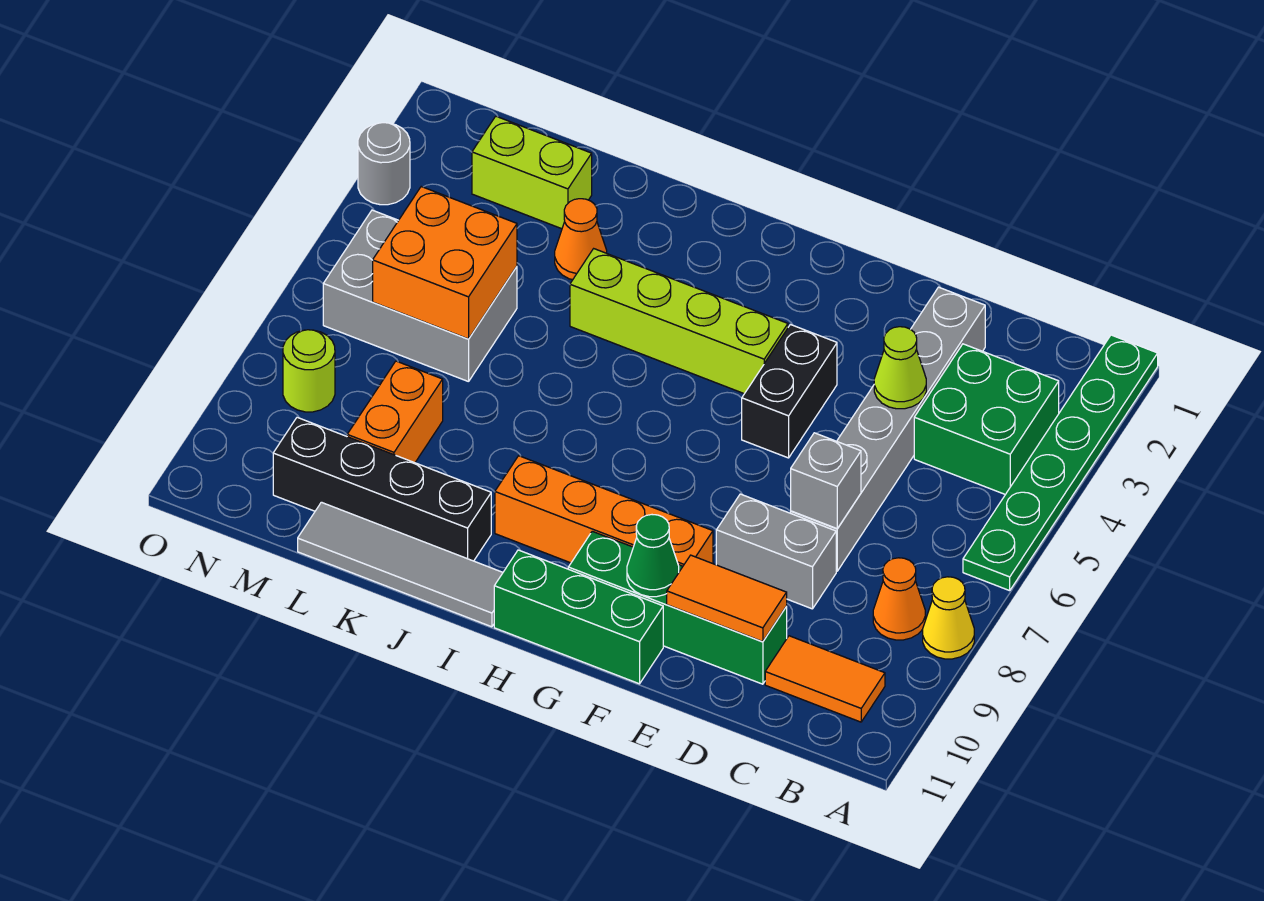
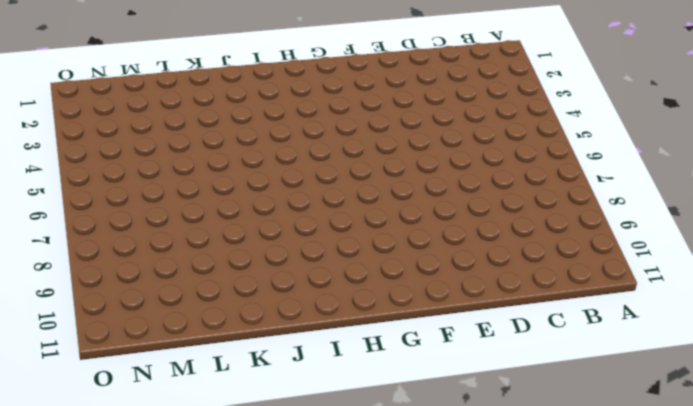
none -> green plate A1:A6 level 1
none -> yellow cone A8 level 1
none -> green brick B3:C4 level 1

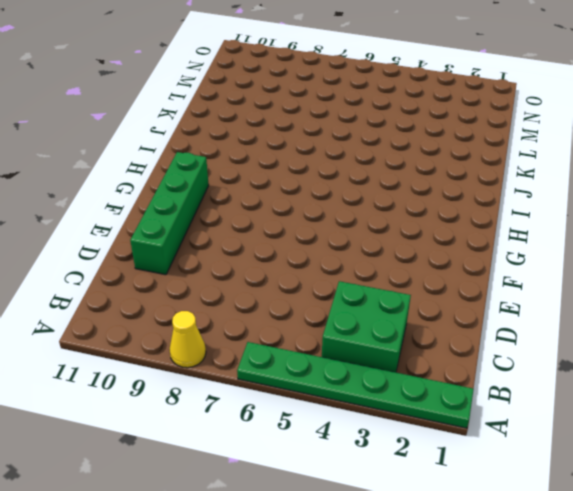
none -> orange cone B8 level 1
none -> orange tile B10:C10 level 1
none -> grey brick D2:D7 level 1

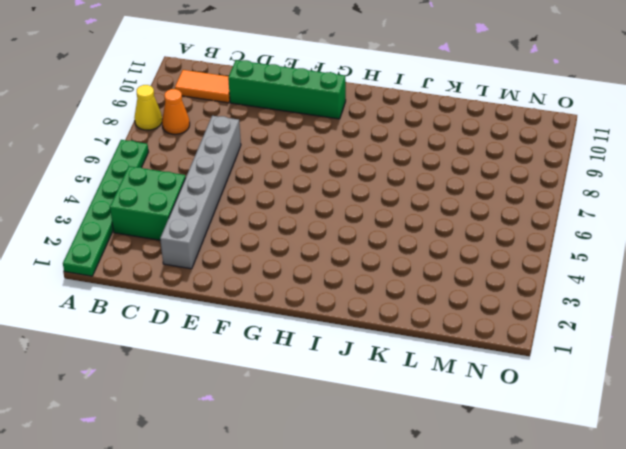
none -> grey brick D8:E8 level 1
none -> black brick F4:F5 level 1
none -> orange brick F9:I9 level 1

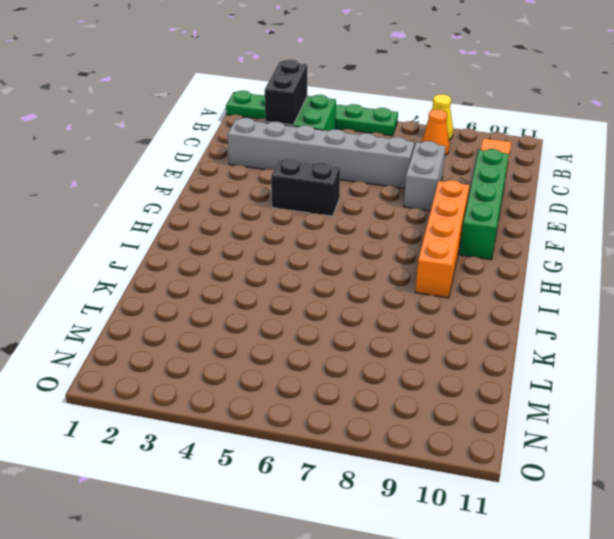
black brick B3:C3 level 2 -> none
none -> green brick F11:H11 level 1
none -> lime brick G4:J4 level 1
none -> grey tile I11:L11 level 1

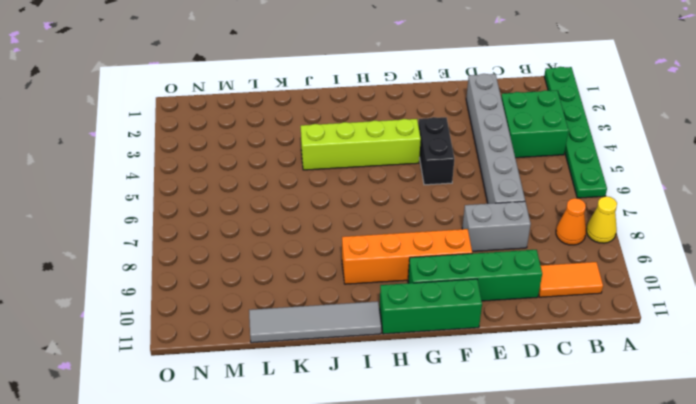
none -> black brick J10:M10 level 1
none -> orange cone K3 level 1
none -> lime brick L2:M2 level 1

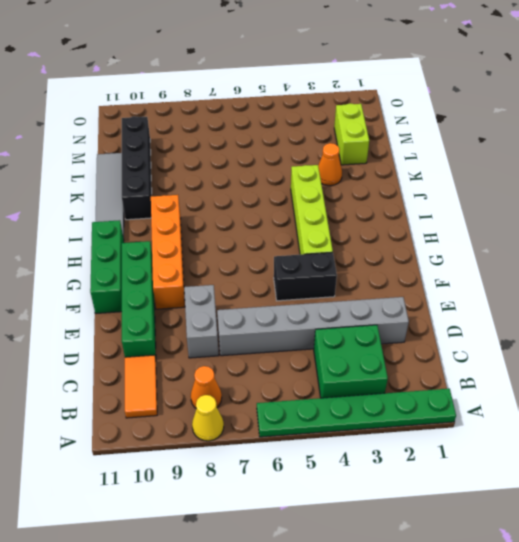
none -> grey brick L5:N6 level 1
none -> orange brick L8:L9 level 1
none -> lime round brick N8 level 1

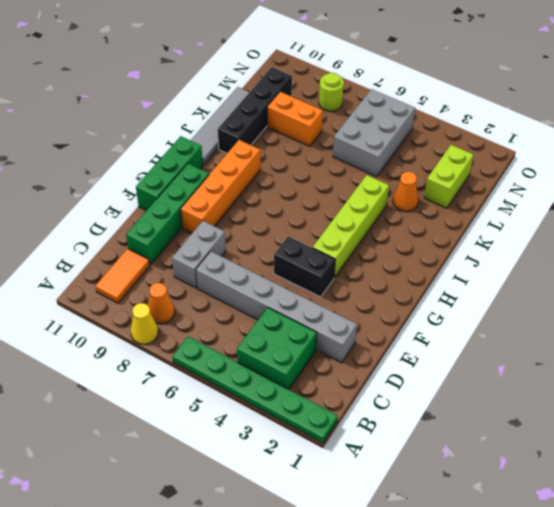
none -> grey round brick O3 level 1
none -> lime cone D4 level 2
none -> grey brick D7 level 2

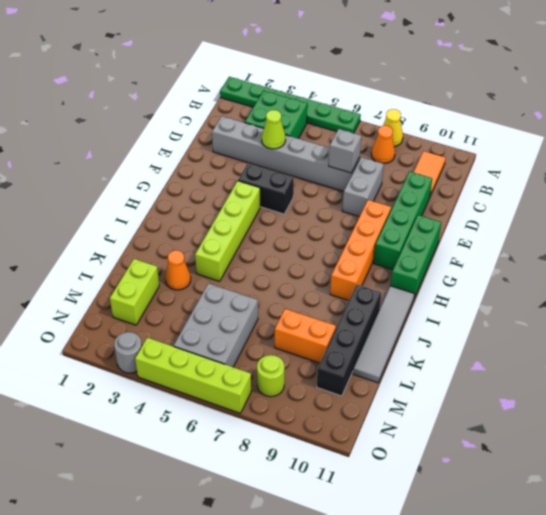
lime brick O4:O7 level 1 -> none
none -> orange tile D10:E10 level 2
none -> green cone F10 level 2
none -> orange brick L5:M6 level 2

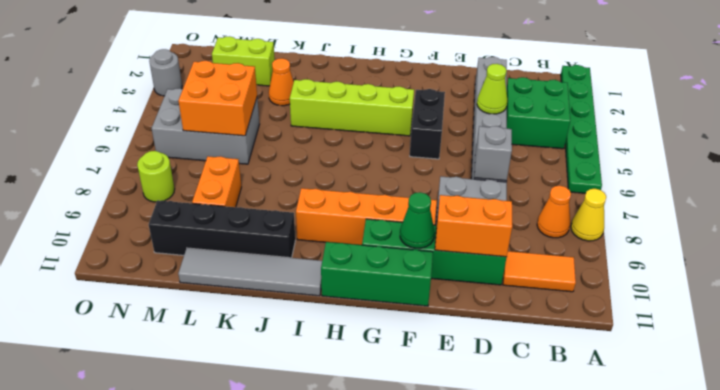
orange brick D10:E10 level 2 -> orange tile D10:E10 level 2

